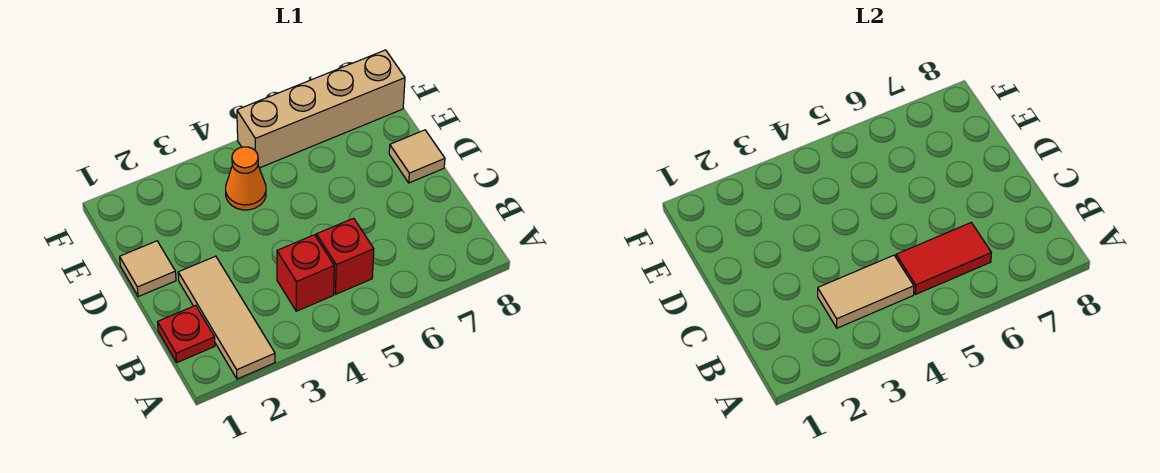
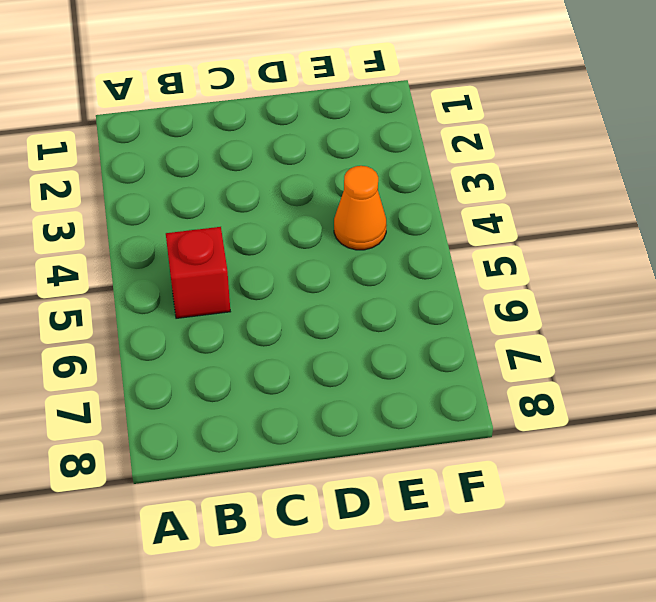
none -> tan tile A2:C2 level 1
none -> red plate B1 level 1

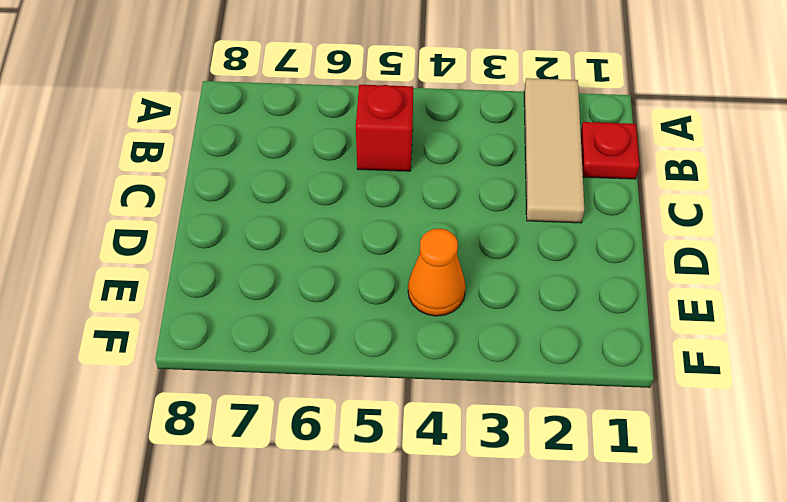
none -> red brick B4 level 1
none -> tan tile D1 level 1

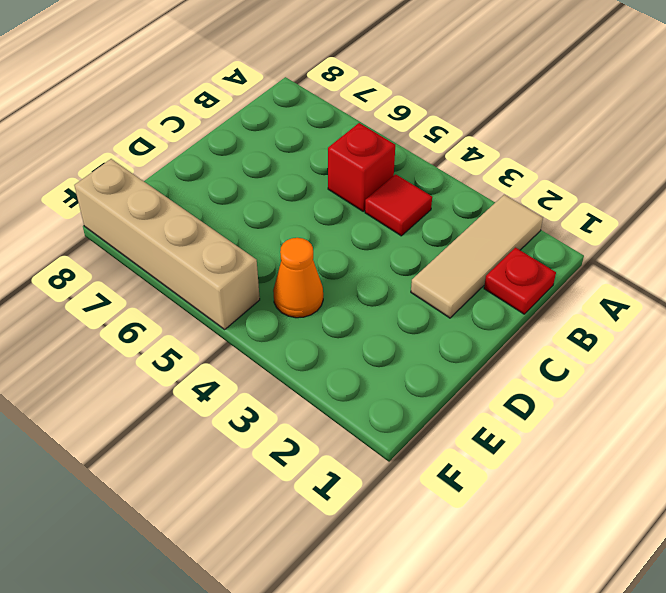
red tile B4 level 1 -> red brick B4 level 1
none -> tan tile D1 level 1
none -> tan tile D8 level 1

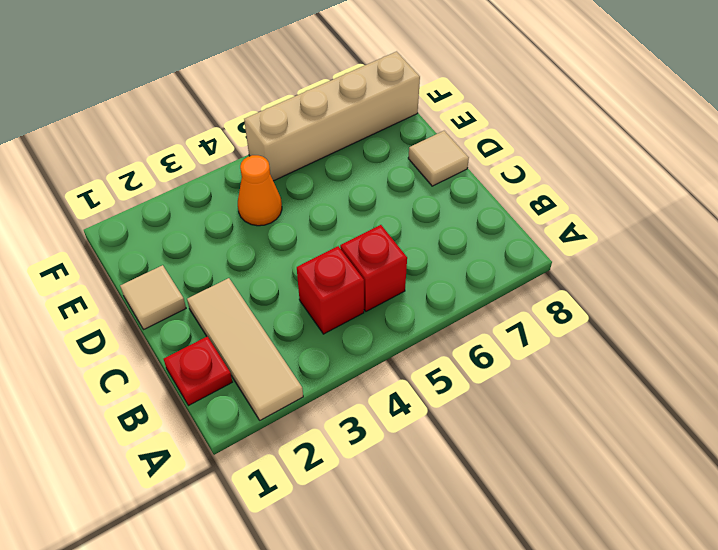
none -> tan tile B3:B4 level 2
none -> red tile B5:B6 level 2

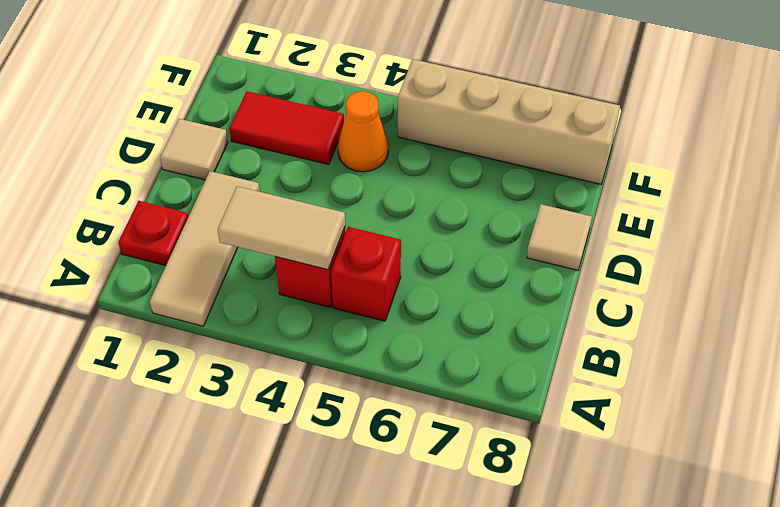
red tile E2:E3 level 1 -> red tile B5:B6 level 2

